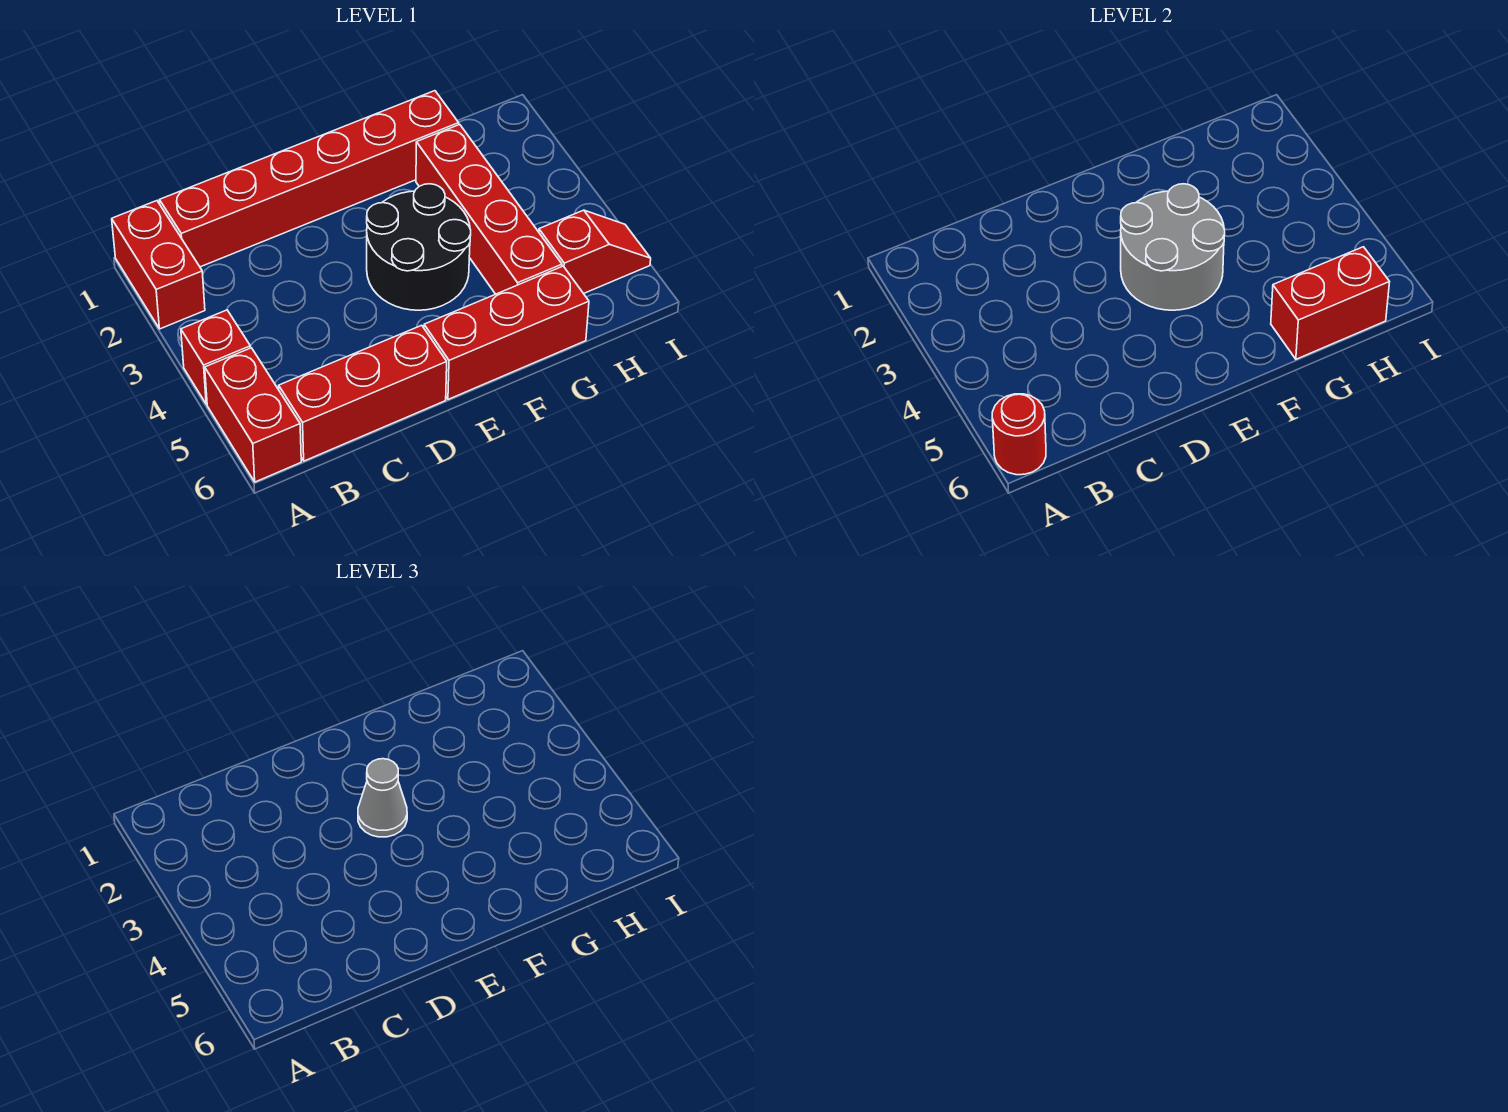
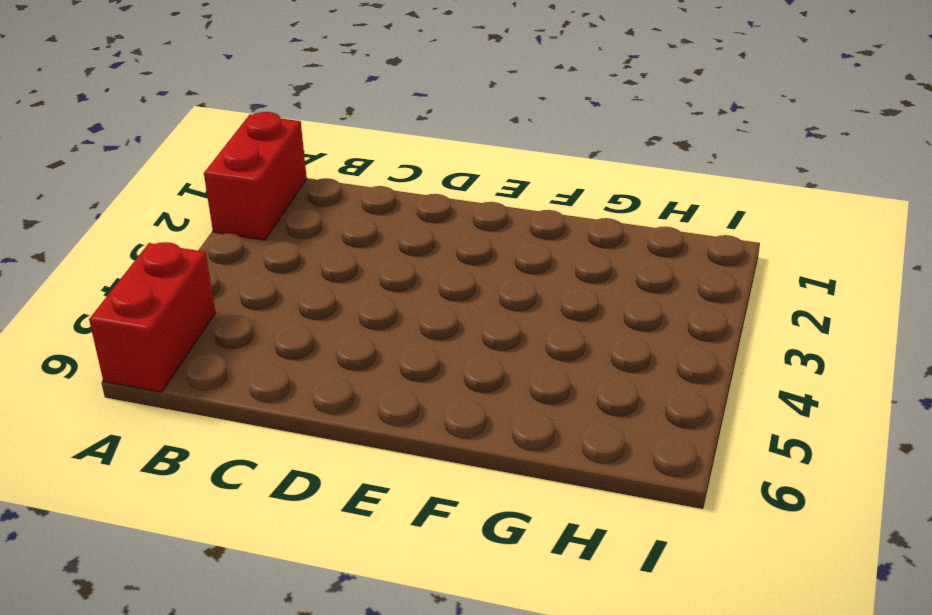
none -> red brick A4 level 1
none -> red brick B1:G1 level 1
none -> red brick B6:D6 level 1

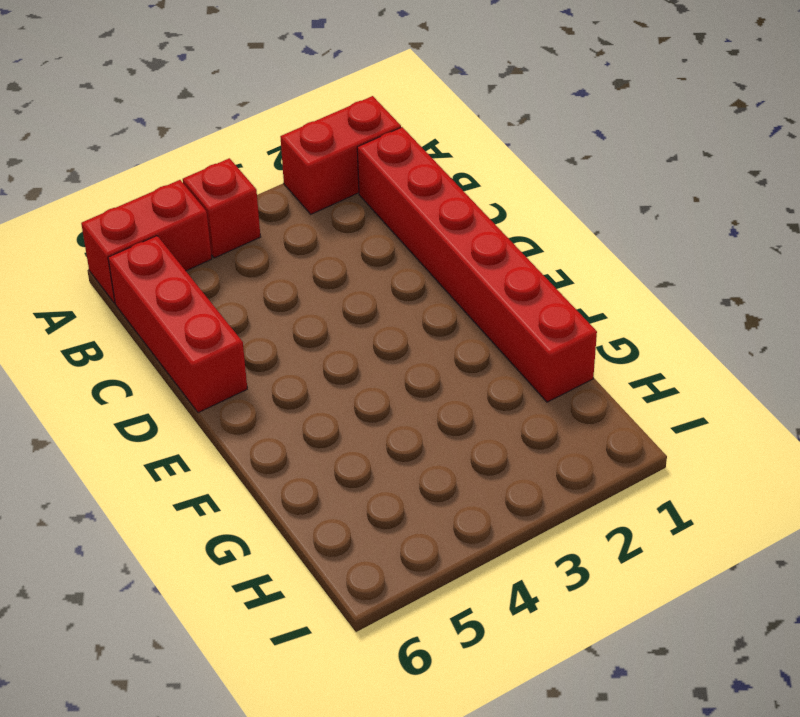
none -> black round brick E3:F4 level 1
none -> red brick E6:G6 level 1
none -> red brick G2:G5 level 1

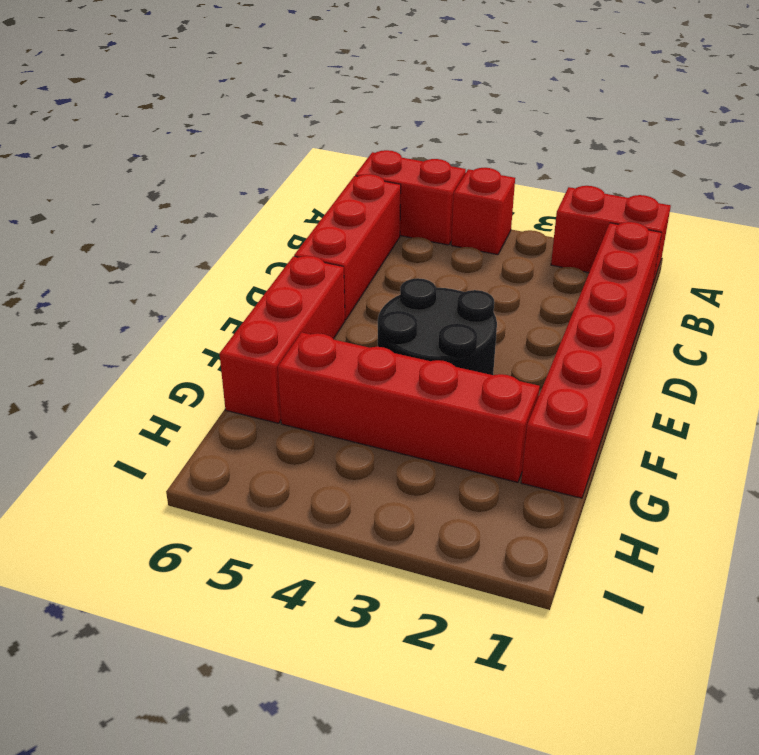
none -> red slope H5:I5 level 1 top H
none -> red round brick A6 level 2
none -> grey round brick E3:F4 level 2

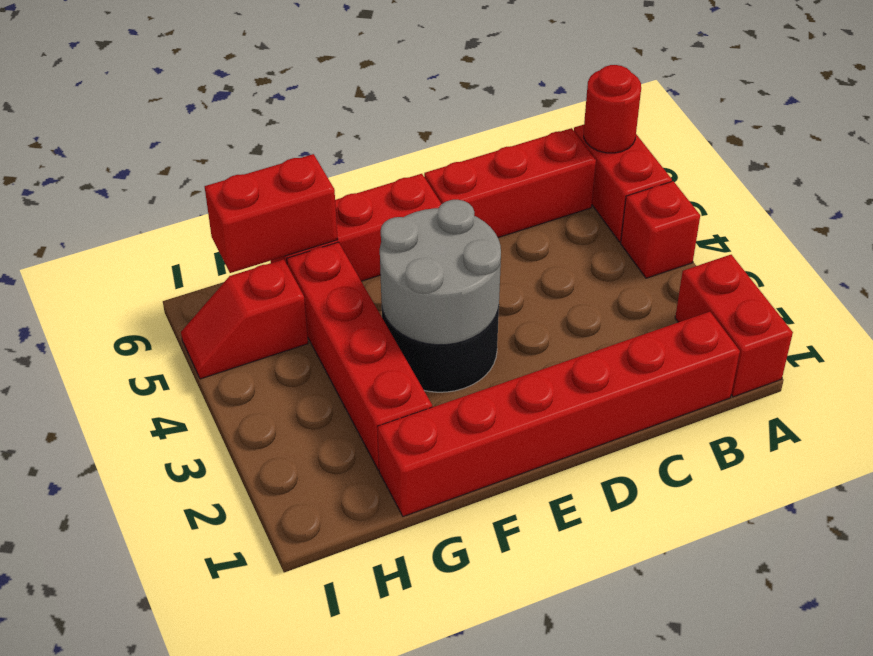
none -> grey cone E3 level 3

